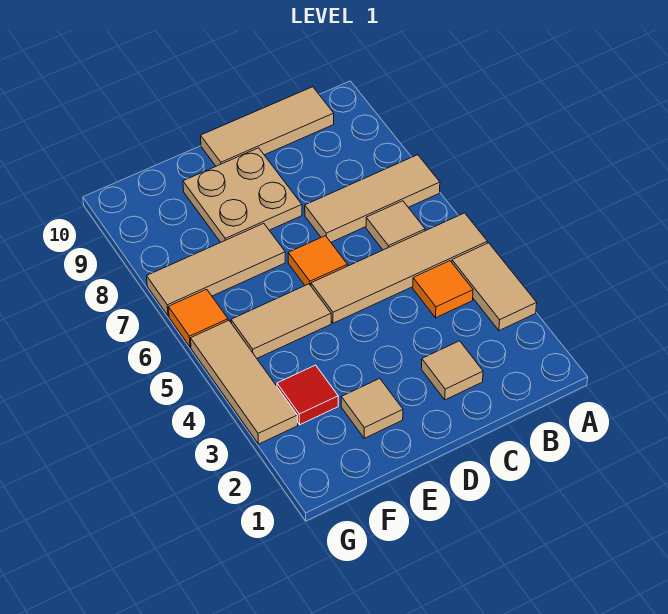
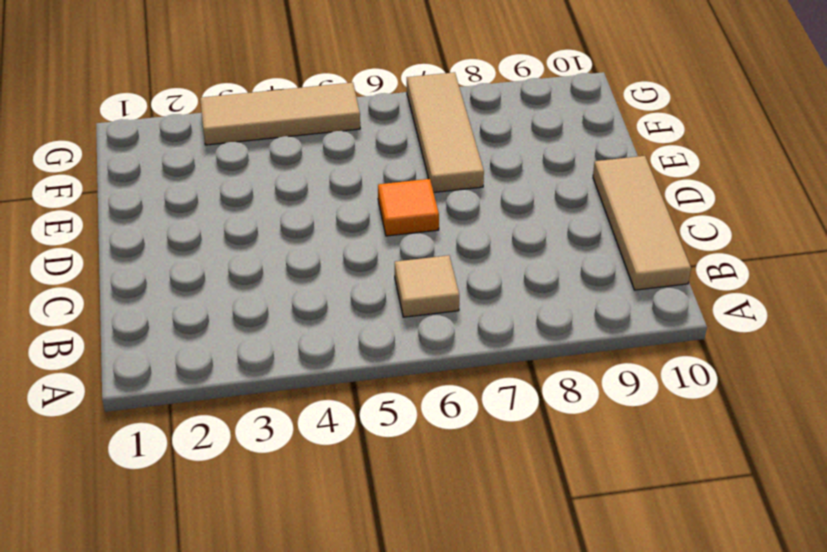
none -> tan tile A3:A4 level 1
none -> tan tile A5:D5 level 1
none -> tan tile A7:C7 level 1

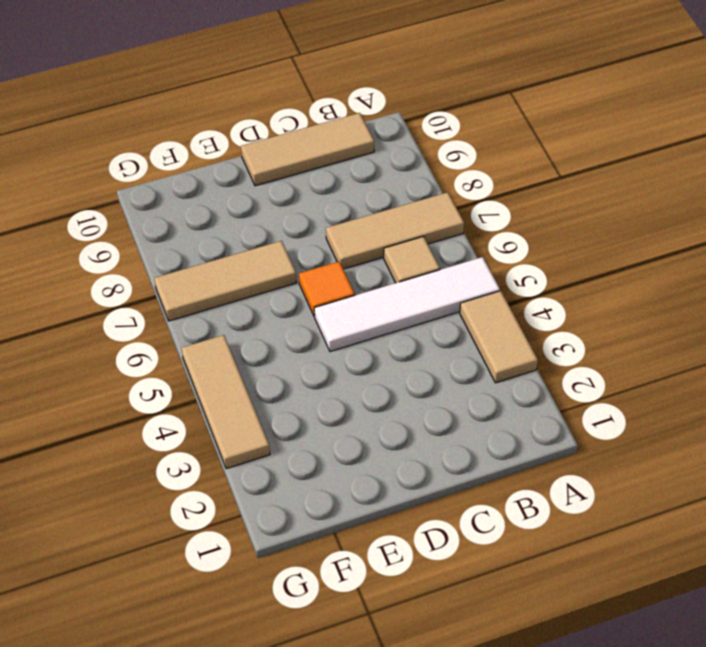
white tile A5:D5 level 1 -> tan tile A5:D5 level 1
none -> orange tile B4 level 1
none -> tan tile C2 level 1
none -> tan plate D8:E9 level 1

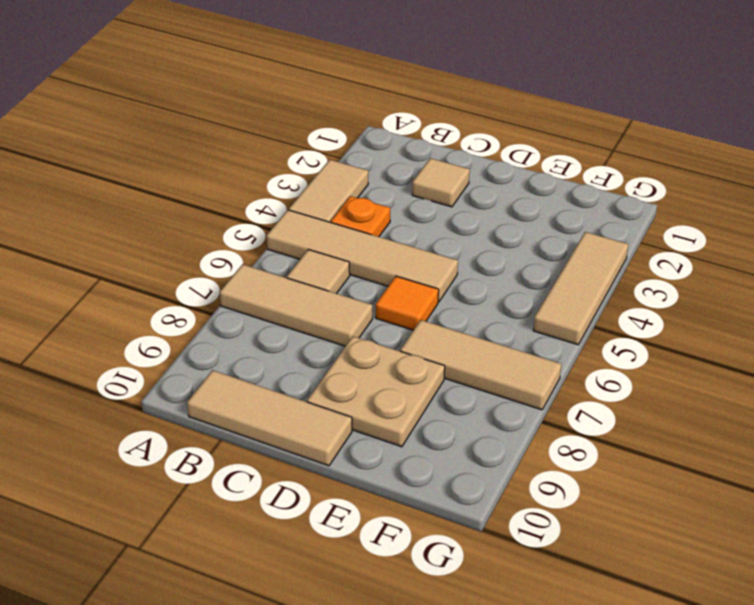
orange plate B4 level 1 -> orange tile B4 level 1
none -> tan tile E2 level 1
none -> tan tile E5:F5 level 1
none -> red tile F3 level 1

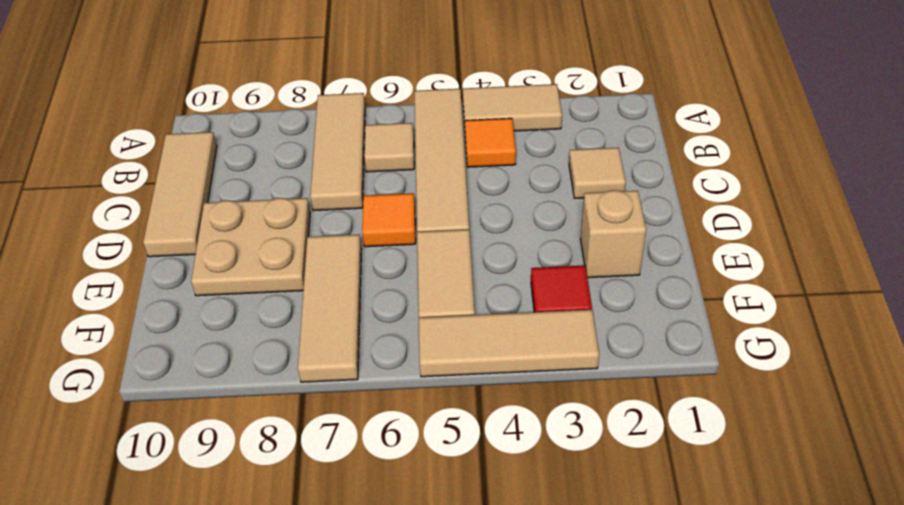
tan brick E2 level 1 -> tan tile E2 level 1
none -> orange tile G6 level 1

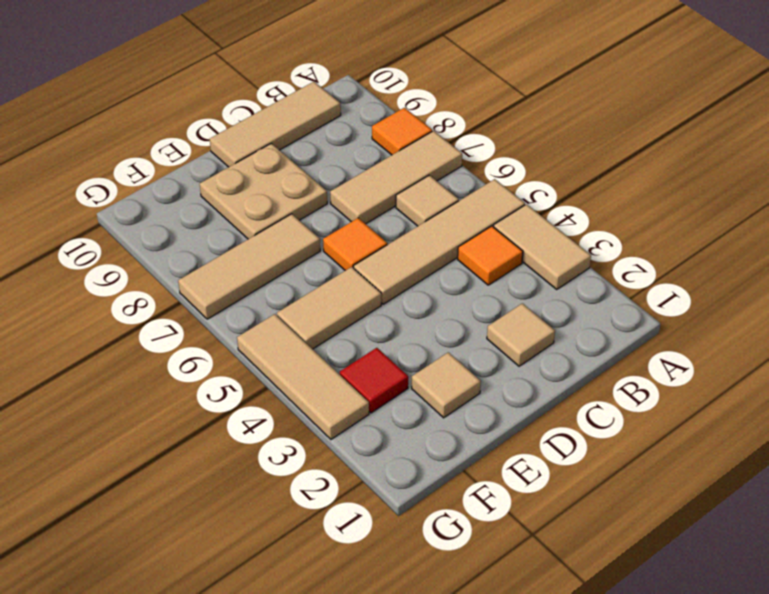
orange tile A8 level 1 -> orange tile G6 level 1

